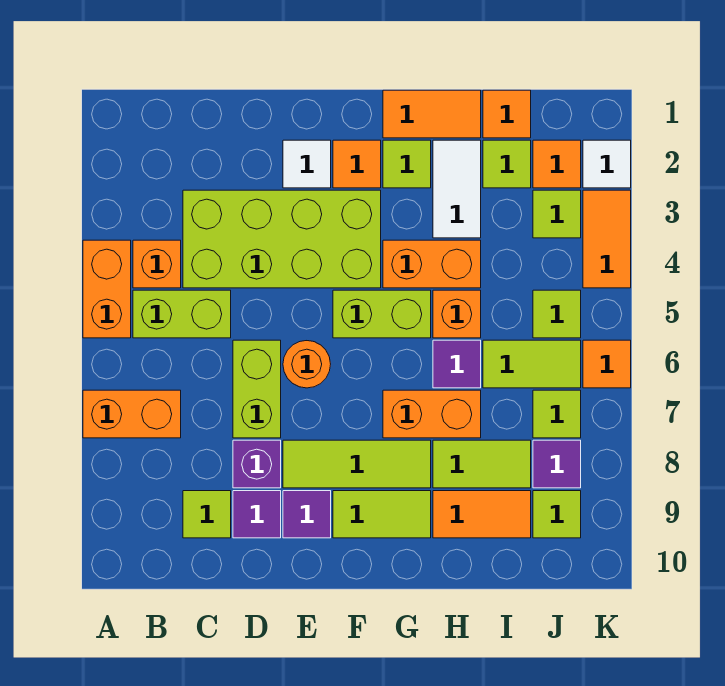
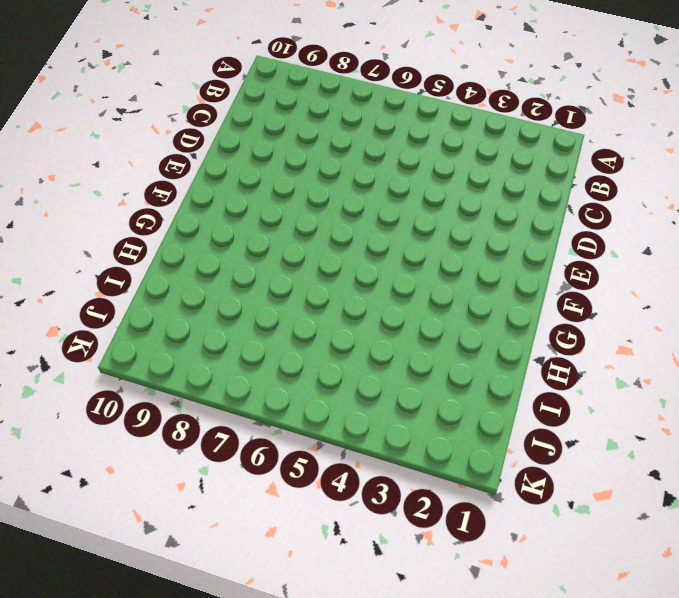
none -> orange brick A4:A5 level 1
none -> orange brick A7:B7 level 1
none -> orange brick B4 level 1
none -> lime brick B5:C5 level 1

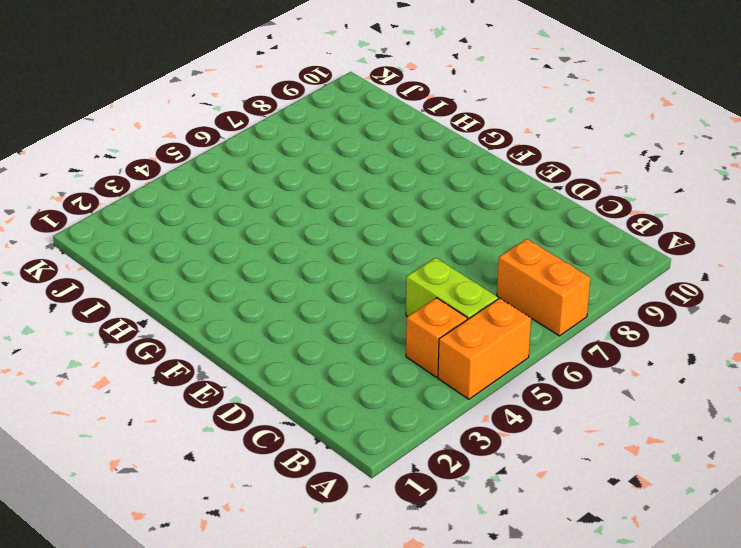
none -> lime brick C3:F4 level 1
none -> lime tile C9 level 1
none -> lime brick D6:D7 level 1
none -> purple brick D8 level 1

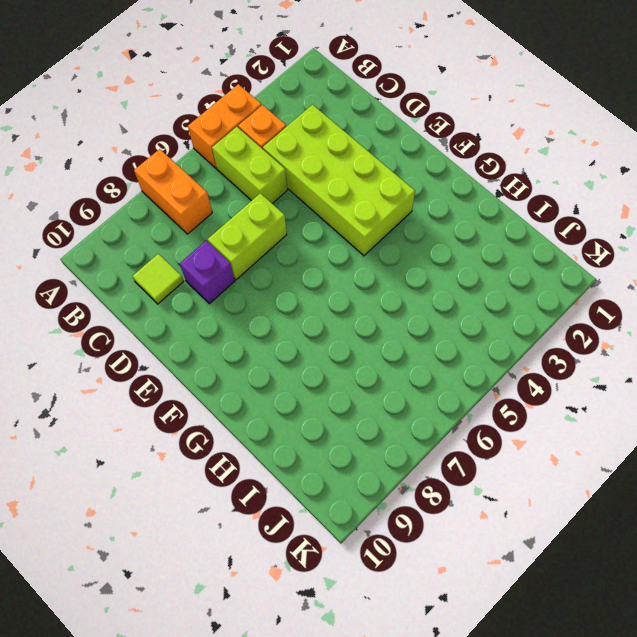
none -> purple tile D9 level 1
none -> white tile E2 level 1
none -> orange round brick E6 level 1
none -> lime tile E8:G8 level 1

